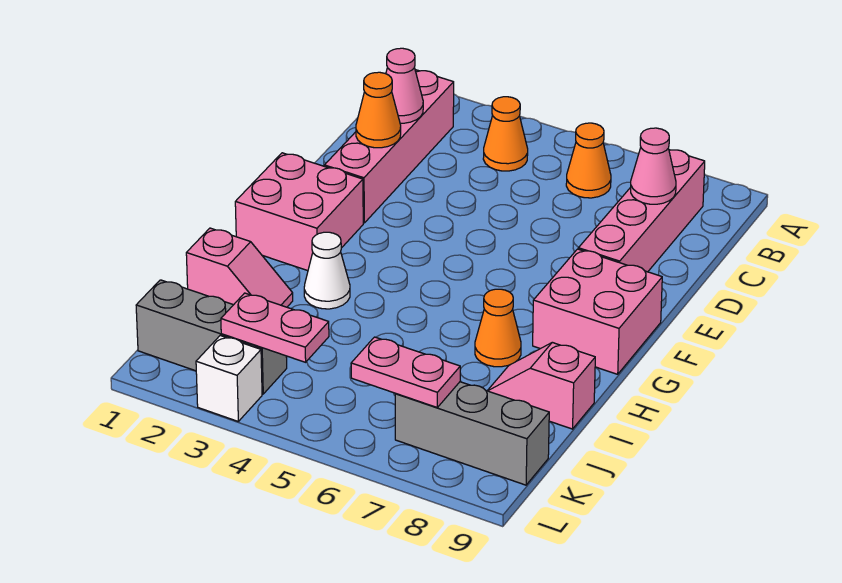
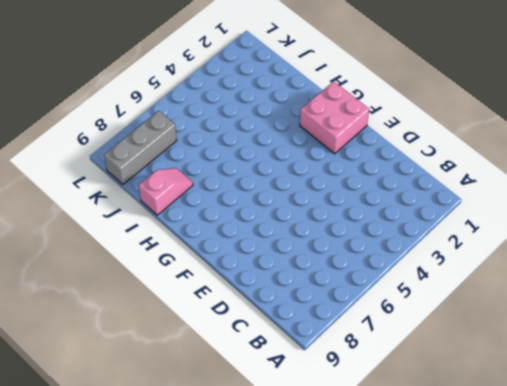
none -> pink brick B2:E2 level 1
none -> orange cone B4 level 1
none -> orange cone B6 level 1

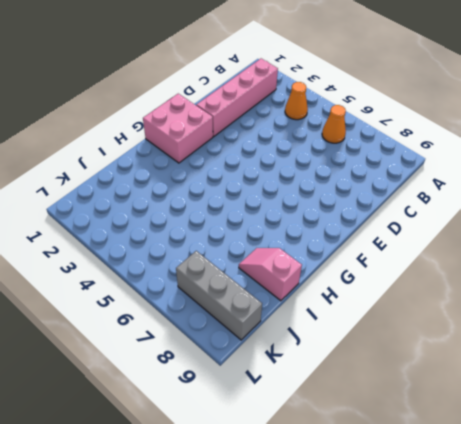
none -> pink brick B8:E8 level 1
none -> pink brick F8:G9 level 1
none -> white cone H3 level 1

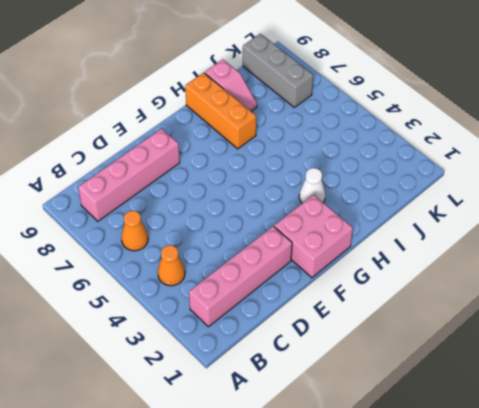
orange brick H7:H9 level 1 -> orange cone H7 level 1
none -> pink brick F8:G9 level 1
none -> pink slope I1:I2 level 1 top 1
none -> grey brick K1:K3 level 1

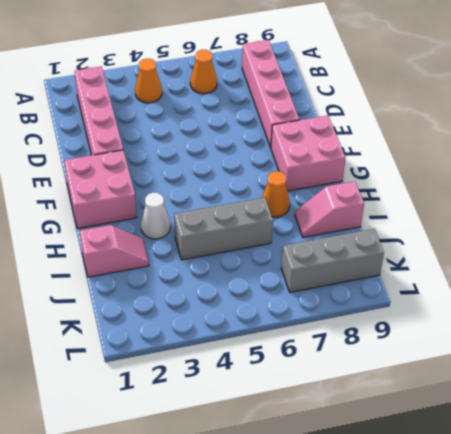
grey brick I4:I6 level 1 -> grey brick K1:K3 level 1
none -> white brick L3 level 1
none -> pink cone C2 level 2
none -> pink cone C8 level 2

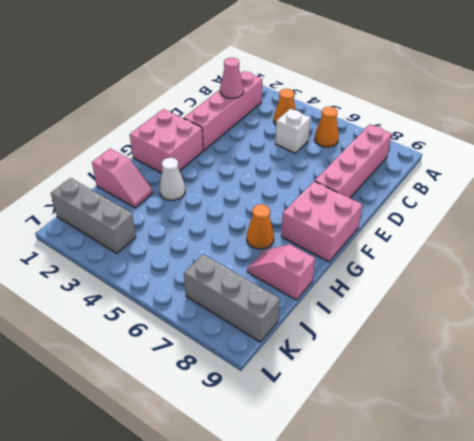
white brick C5 level 1 -> white brick L3 level 1
none -> pink cone C8 level 2
none -> orange cone D2 level 2
none -> pink plate K3:K4 level 2

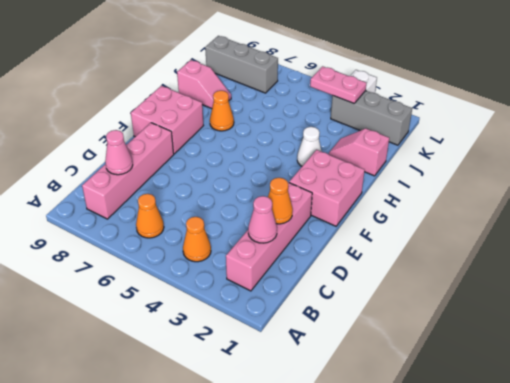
none -> pink plate K6:K7 level 2

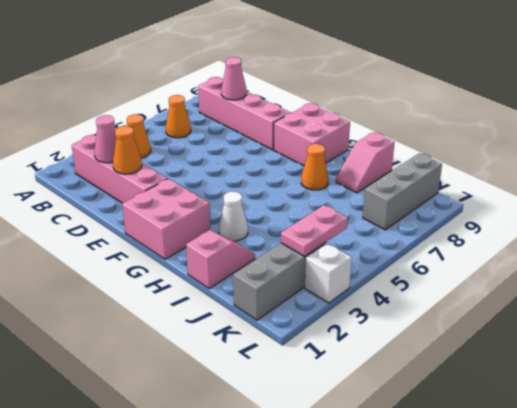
none -> pink plate K6:K7 level 2

